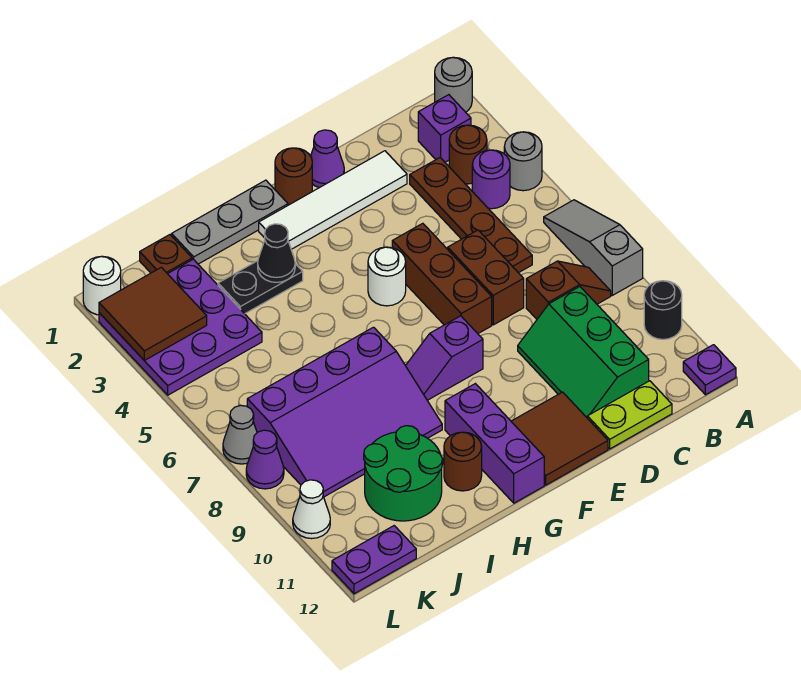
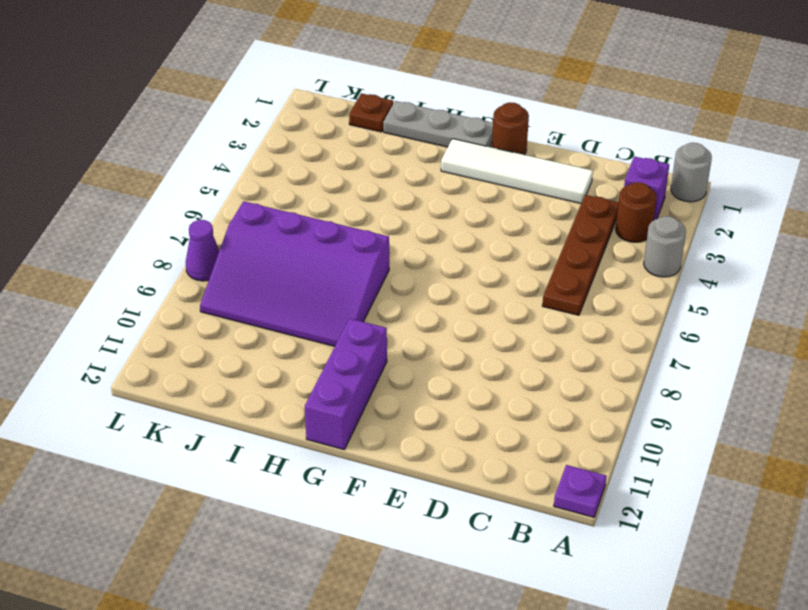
none -> grey slope A6:A8 level 1 top 8
none -> black round brick A10 level 1
none -> purple round brick B4 level 1
none -> brown slope B8:C8 level 1 top C

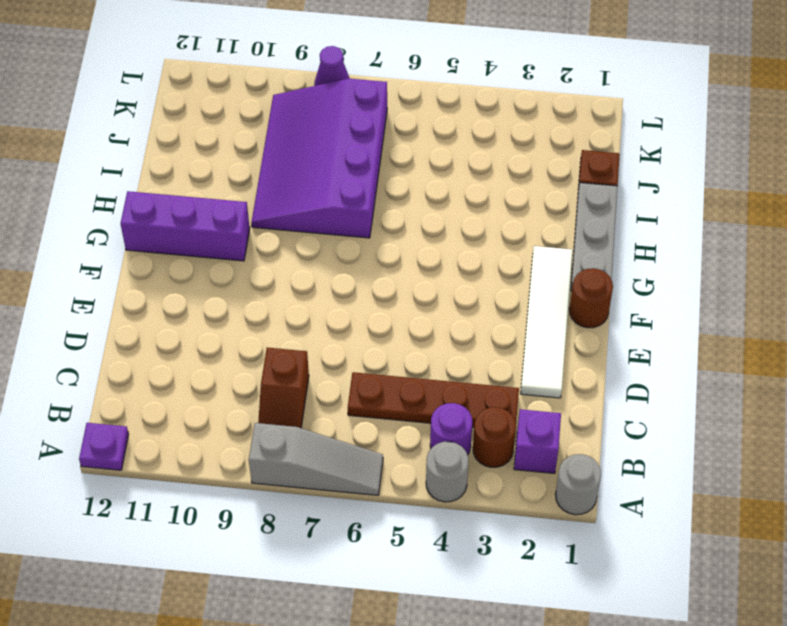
none -> black round brick A10 level 1
none -> green slope C9:D11 level 1 top C
none -> lime plate C12:D12 level 1
none -> brown brick D6:D7 level 1

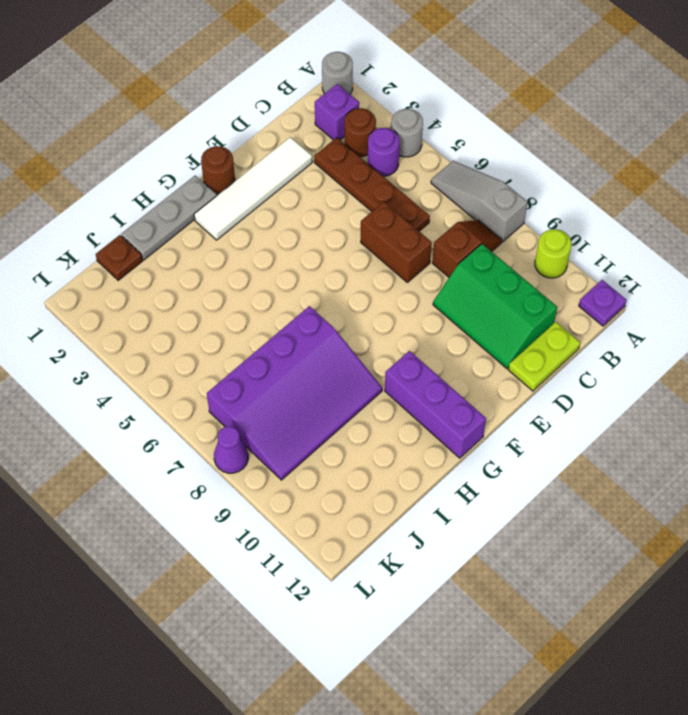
lime round brick A10 level 1 -> black round brick A10 level 1
none -> purple cone E1 level 1
none -> brown brick E5:E7 level 1
none -> brown tile E11:F12 level 1
none -> white round brick F5 level 1

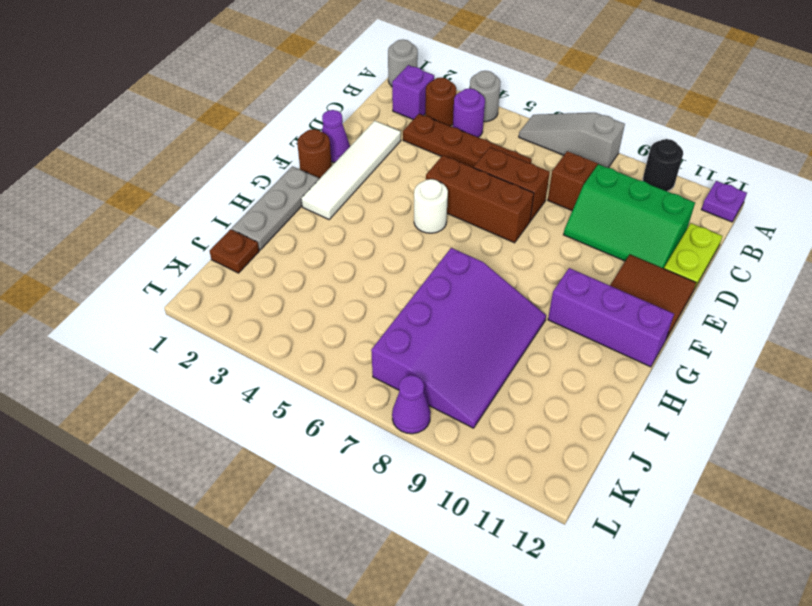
none -> purple slope F8:G8 level 1 top F
none -> black plate H3:I3 level 1
none -> brown round brick H11 level 1
none -> green round brick I10:J11 level 1

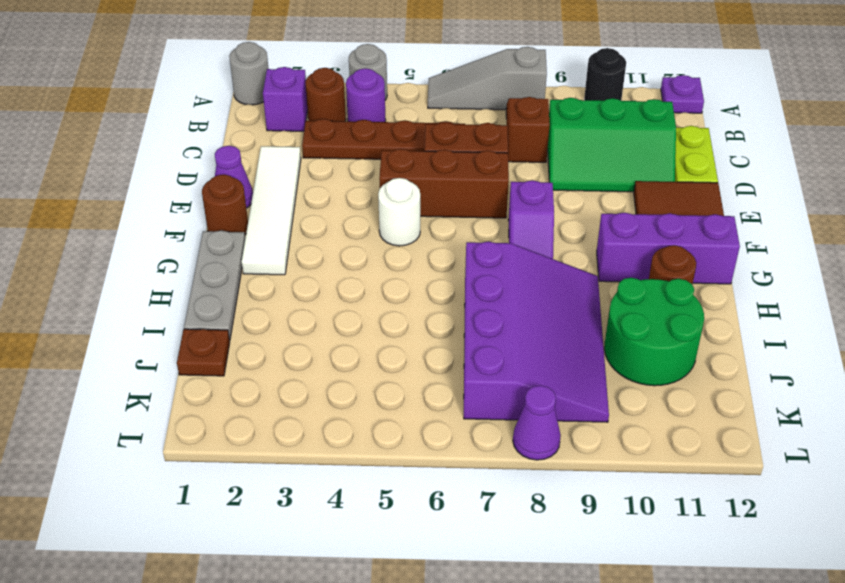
none -> black plate H3:I3 level 1
none -> purple plate J2:L4 level 1
none -> purple plate K12:L12 level 1
none -> white round brick L1 level 1

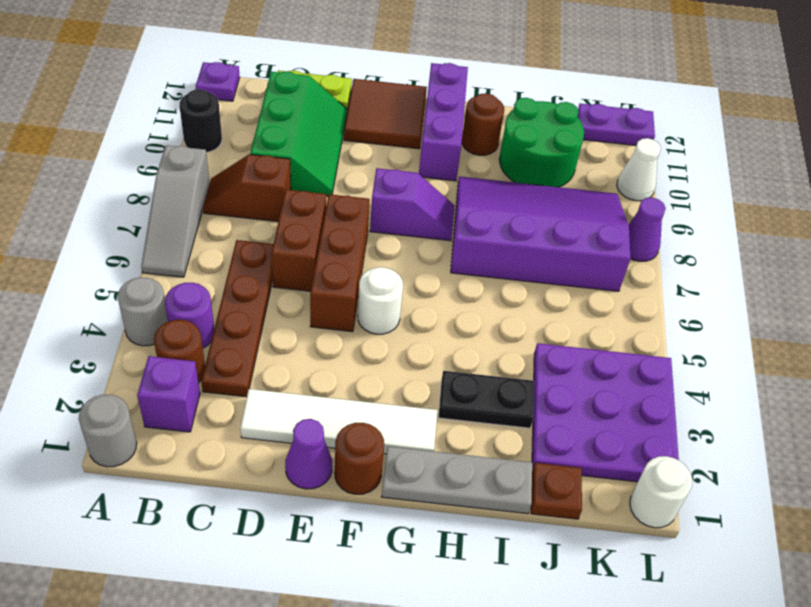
none -> grey cone L7 level 1
none -> black cone H3 level 2
none -> brown tile K2:L3 level 2

